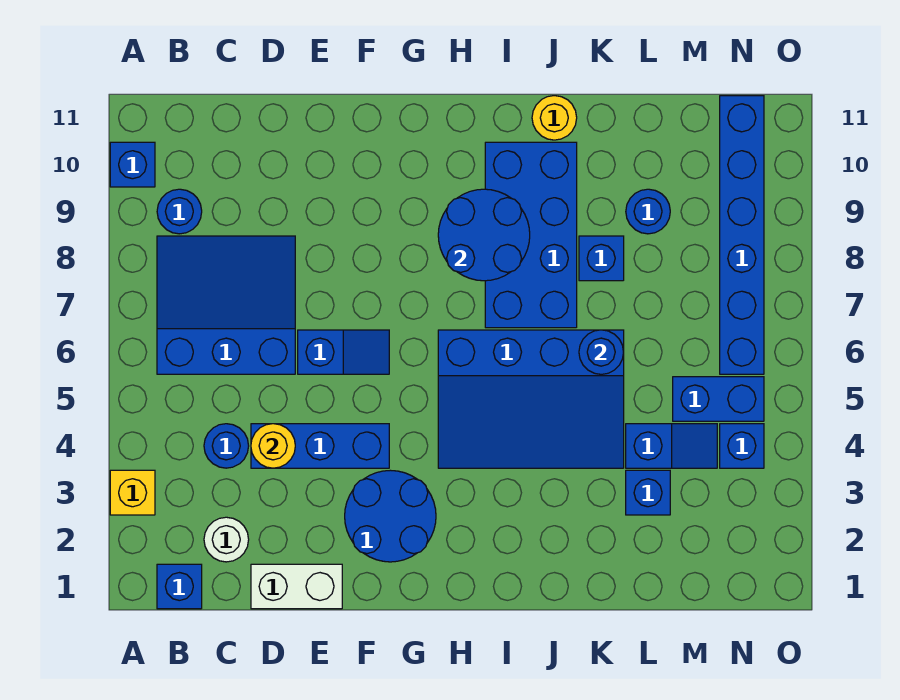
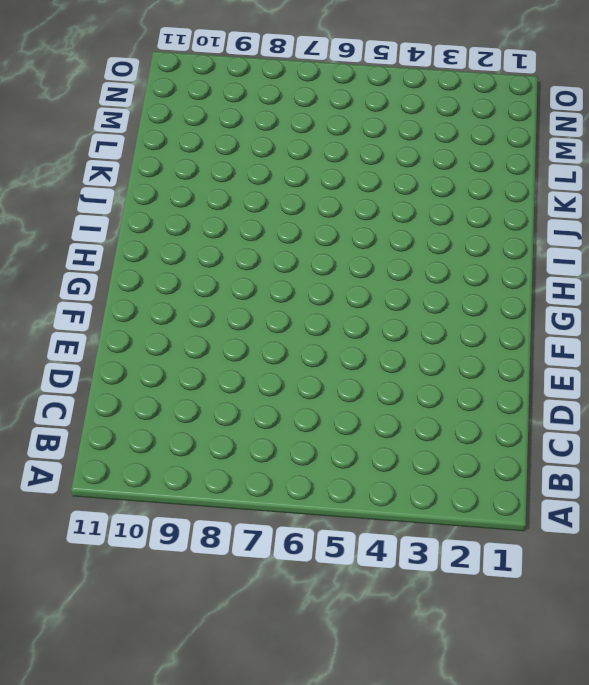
none -> yellow brick A3 level 1
none -> blue brick A10 level 1
none -> blue brick B1 level 1

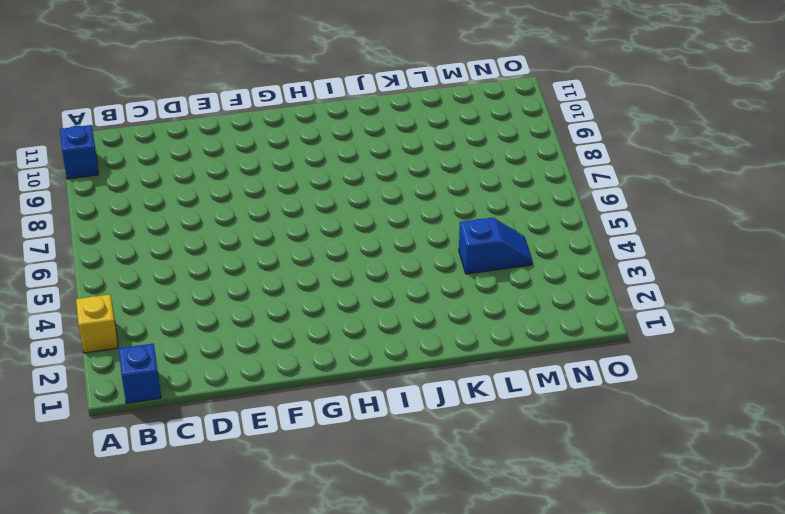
none -> blue slope B6:D8 level 1 top 6
none -> blue round brick B9 level 1
none -> white round brick C2 level 1

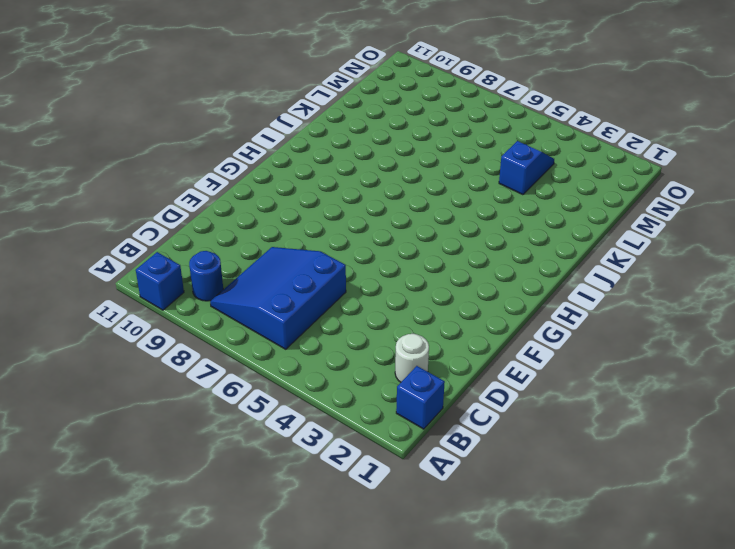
none -> yellow brick A3 level 1
none -> blue round brick C4 level 1
none -> white brick D1:E1 level 1

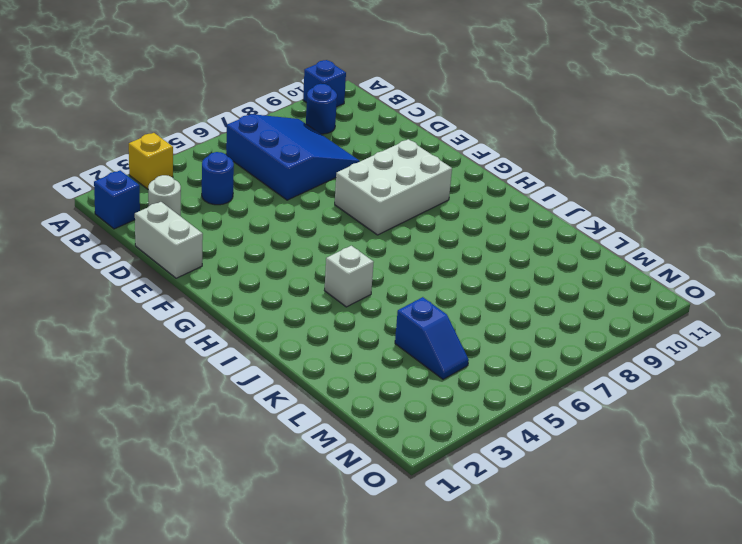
white brick F7:G9 level 1 -> none
white brick I4 level 1 -> blue slope H4:K6 level 1 top 6
none -> blue brick D4:F4 level 1
none -> blue slope E6:F6 level 1 top E
none -> blue round brick F2:G3 level 1

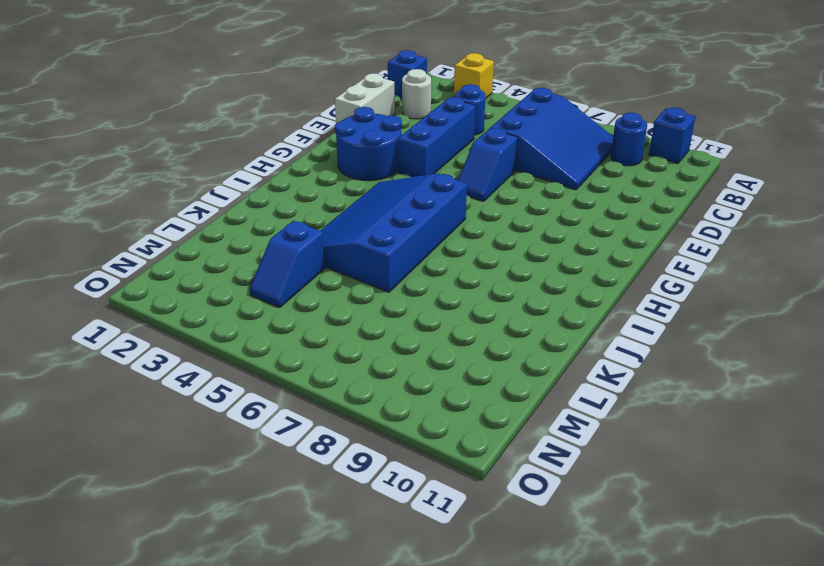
none -> blue brick I7:J10 level 1
none -> yellow round brick J11 level 1
none -> blue brick K8 level 1

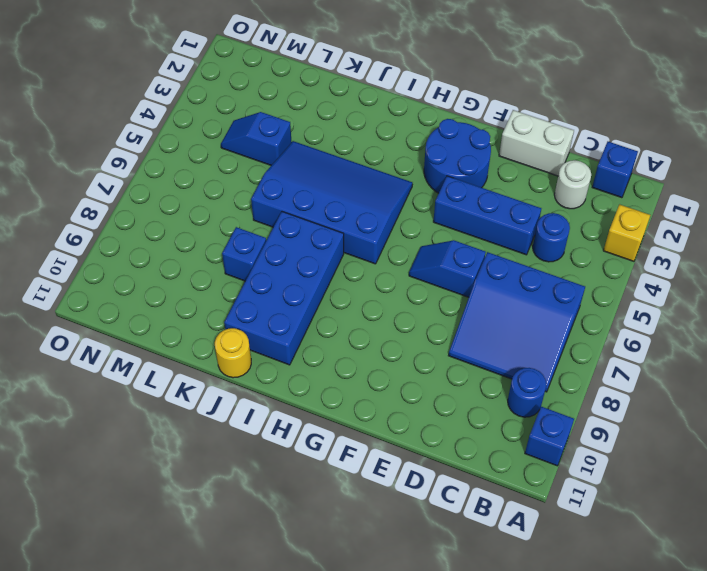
none -> blue brick L3 level 1
none -> blue round brick L9 level 1
none -> blue brick M5:N5 level 1

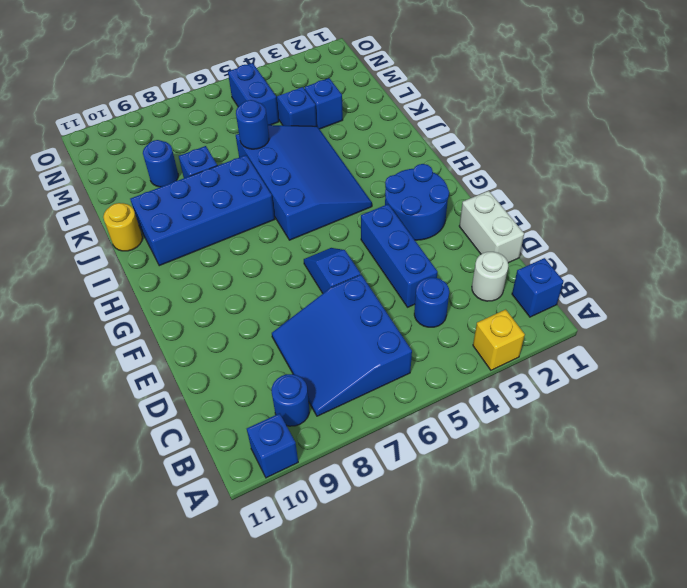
none -> blue brick N4 level 1
none -> blue brick N6:N11 level 1
none -> yellow round brick D4 level 2

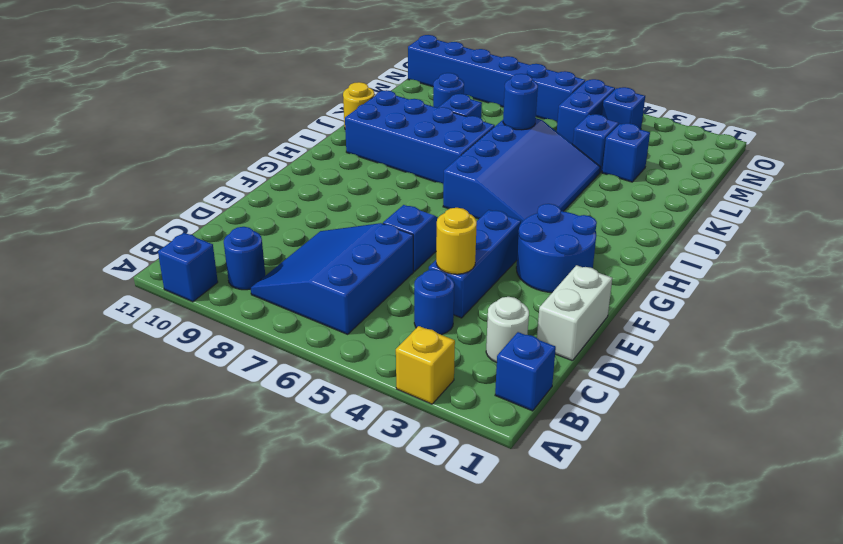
none -> blue round brick H8:I9 level 2

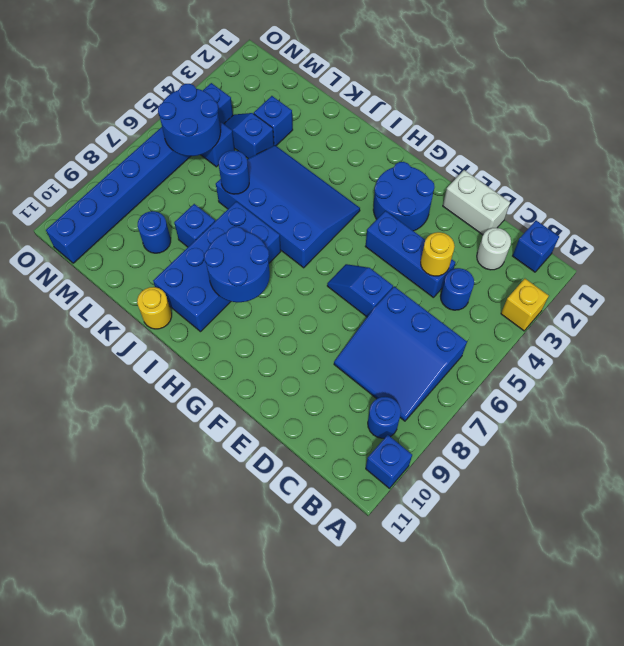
blue round brick M5:N6 level 2 -> none

